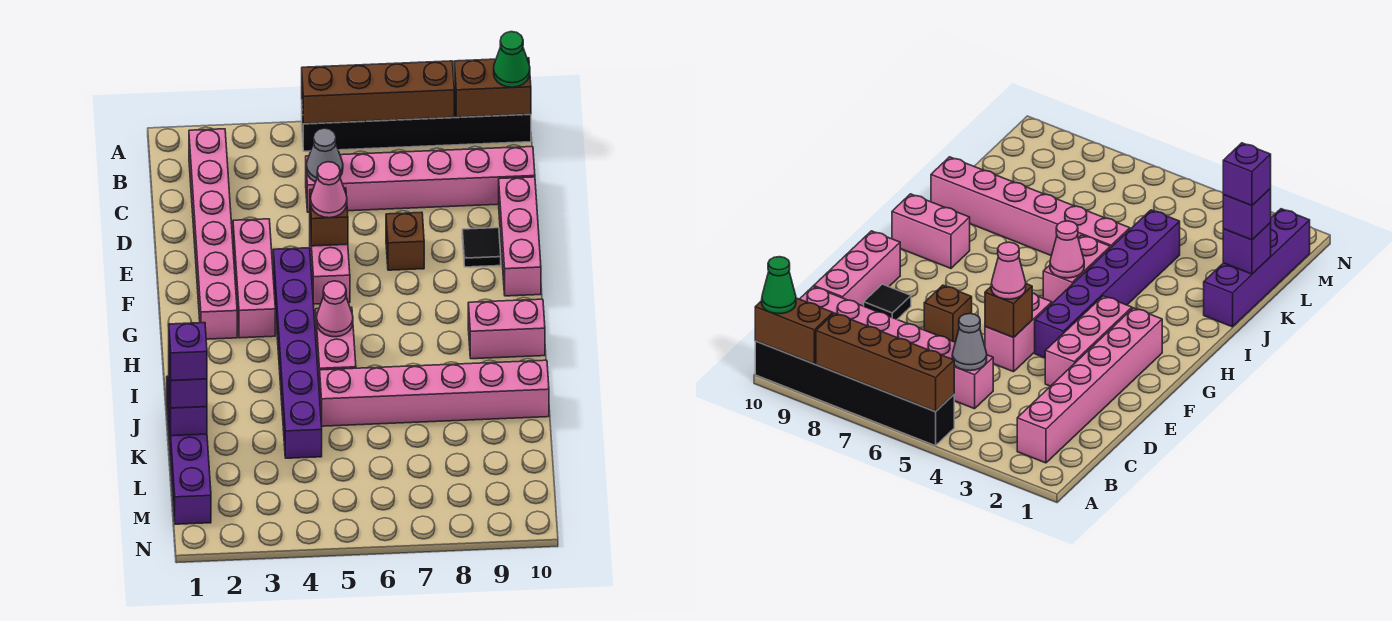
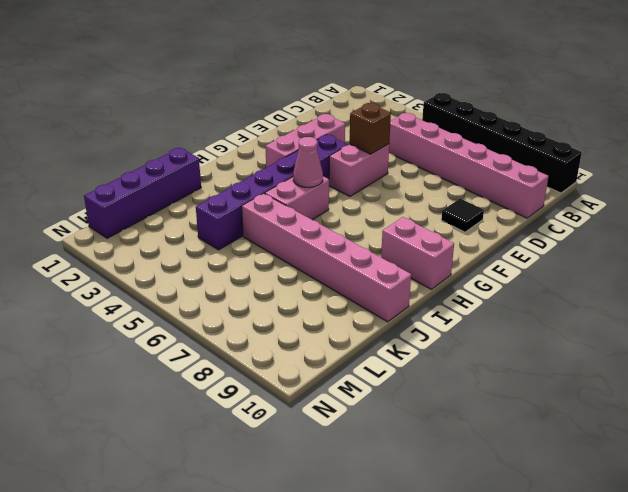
none -> pink brick B2:G2 level 1
none -> pink brick D10:F10 level 1
none -> brown brick E7 level 1

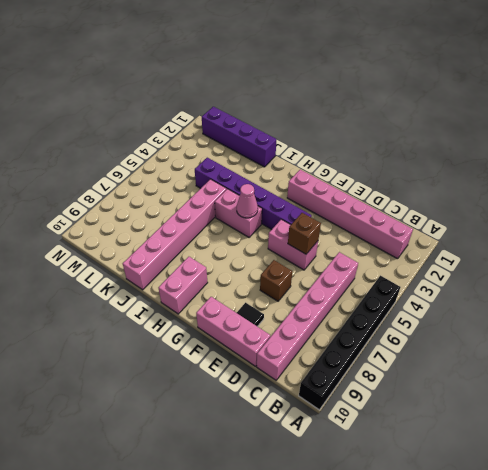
none -> pink brick E3:G3 level 1
none -> brown brick A5:A8 level 2
none -> brown brick A9:A10 level 2

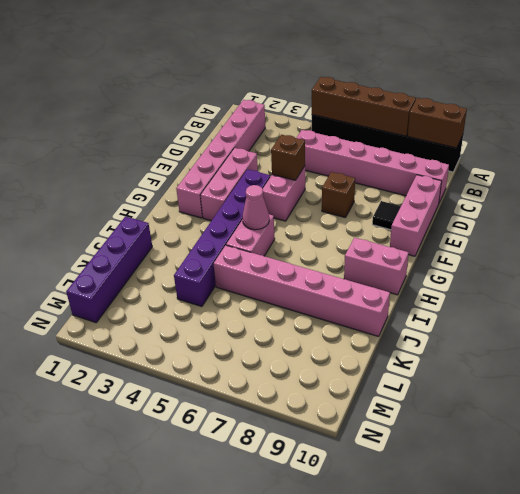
none -> grey cone C5 level 2
none -> purple brick K1 level 2
none -> green cone A10 level 3

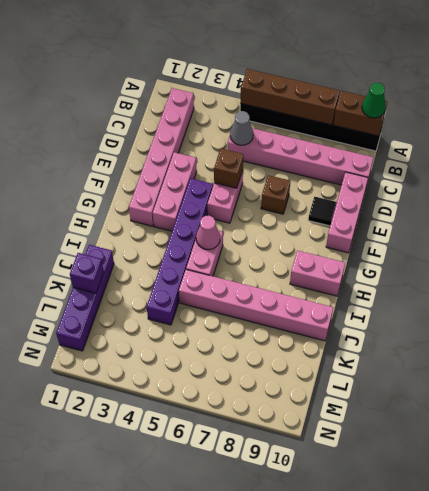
none -> pink cone E5 level 3
none -> purple brick K1 level 3
none -> purple brick K1 level 4

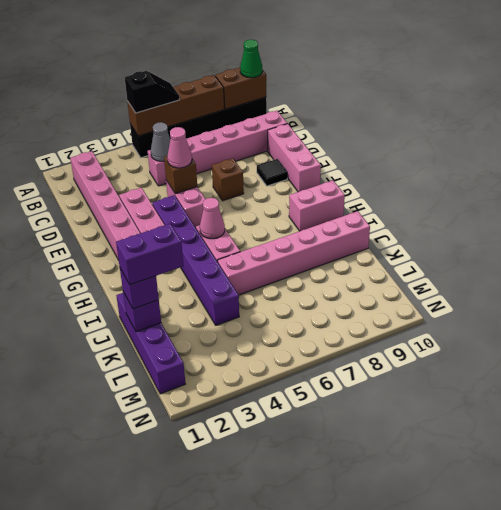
black slope A5:A6 level 3 top 5 -> none
purple brick K1:K2 level 4 -> purple brick K1 level 4

